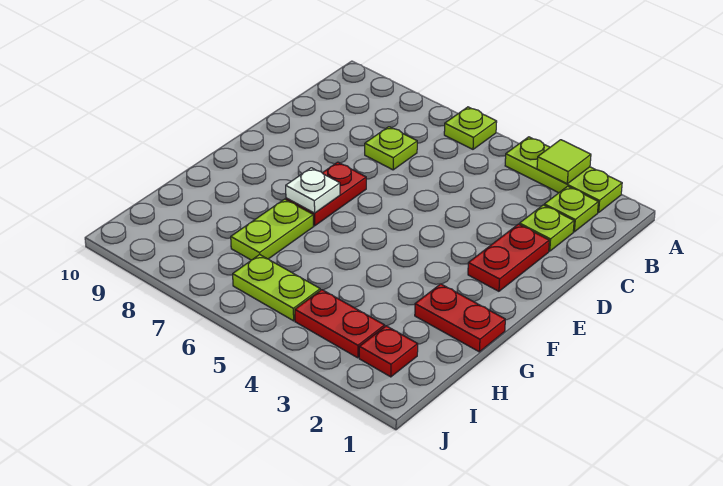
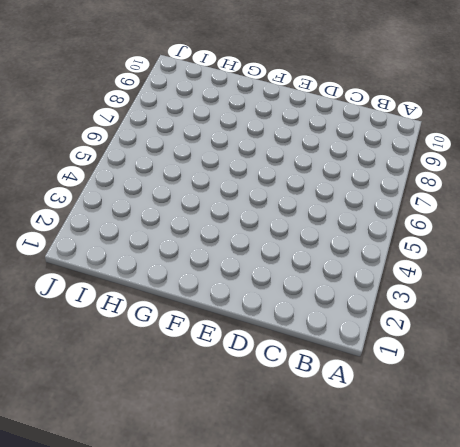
none -> lime plate A2:A4 level 1
none -> lime plate A6 level 1
none -> lime plate B2 level 1

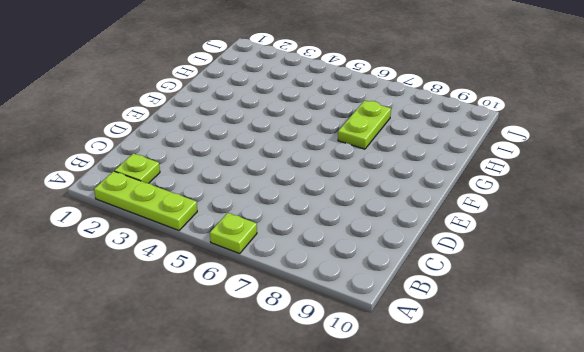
none -> lime plate C2 level 1
none -> lime plate C7 level 1
none -> red plate D2:E2 level 1

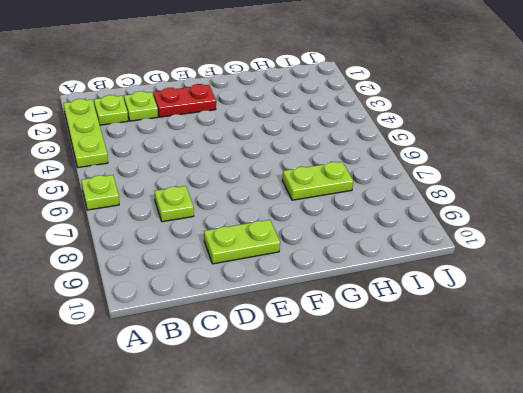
lime plate D9:E9 level 1 -> lime plate I5:I6 level 1
none -> red plate E7:F7 level 1
none -> red plate G1:G2 level 1
none -> red plate I2 level 1

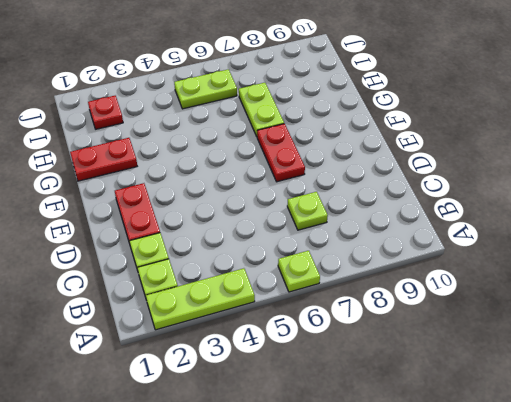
none -> red plate I3:I4 level 1
none -> lime tile A3 level 2
none -> white plate F7 level 2

